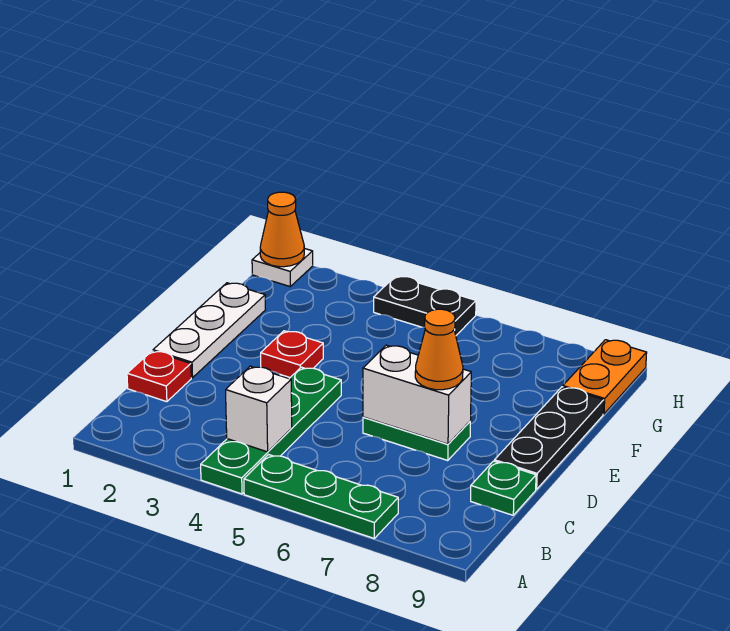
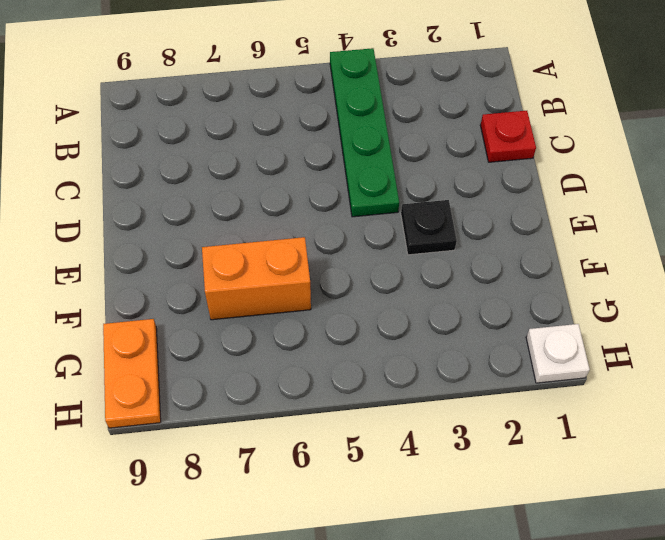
black plate E3 level 1 -> red plate E3 level 1
orange brick F6:F7 level 1 -> none
none -> green plate A5:A7 level 1
none -> green plate C9 level 1
none -> white plate D1:F1 level 1

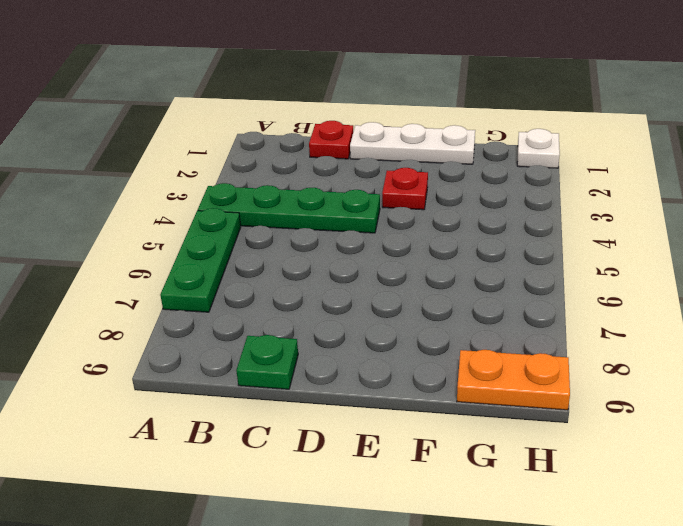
none -> green plate D6:D7 level 1
none -> black plate D9:F9 level 1
none -> black plate H4:H5 level 1

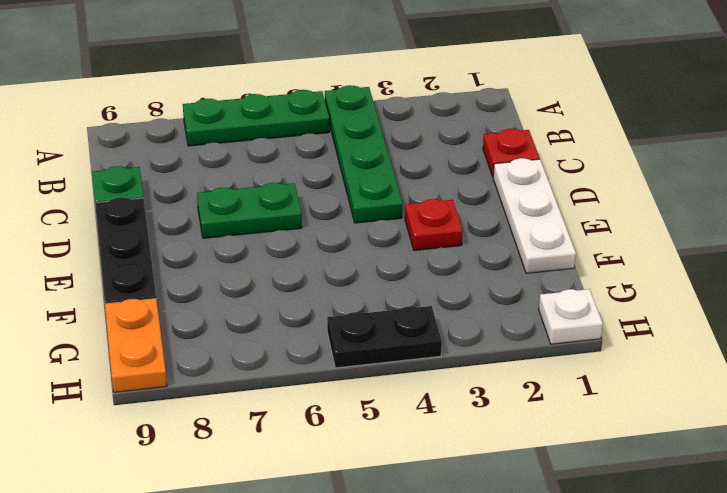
none -> white brick B4 level 2
none -> white brick D6:D7 level 2
none -> orange cone H1 level 2

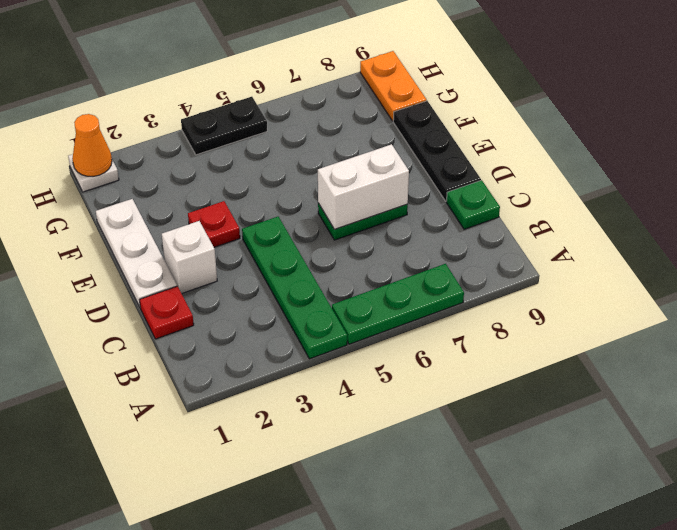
white brick D2 level 1 -> white brick B4 level 2
none -> orange cone D7 level 3

